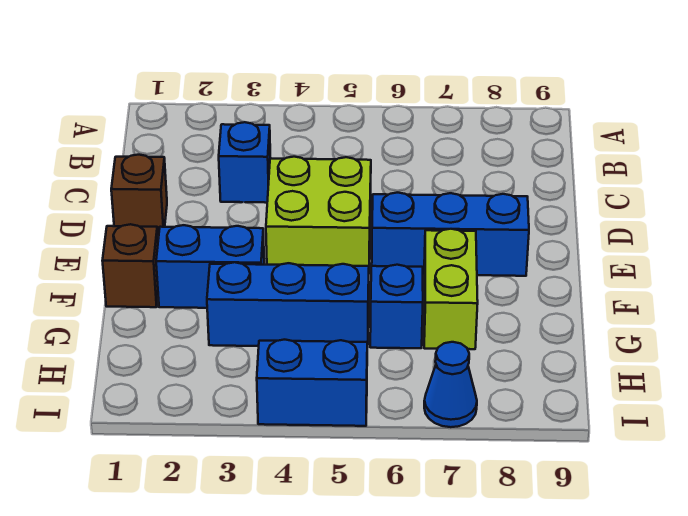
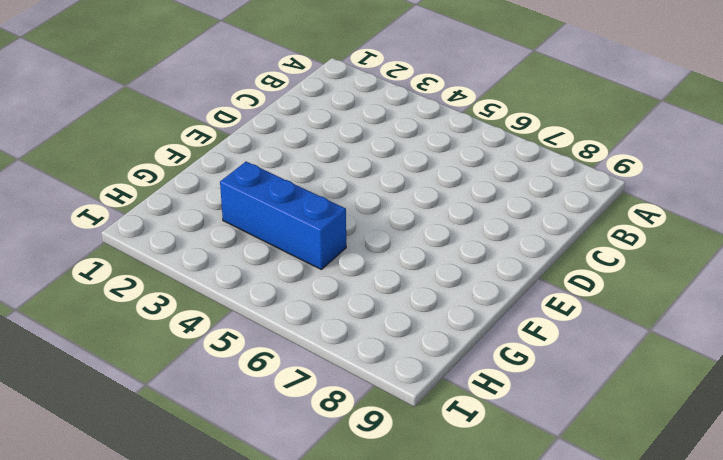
none -> blue brick C3 level 1
none -> brown brick D1 level 1

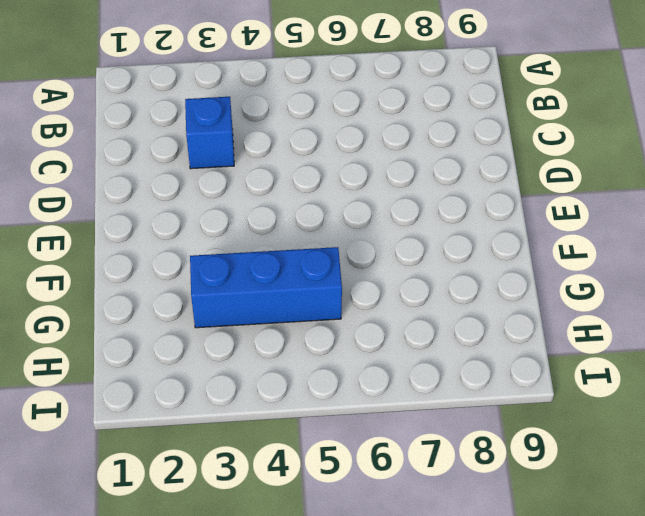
none -> brown brick D1 level 1
none -> lime brick D4:E5 level 1

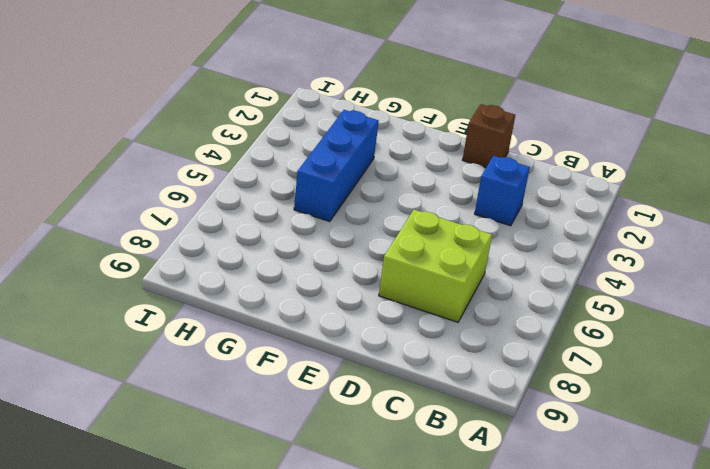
lime brick C6:D7 level 1 -> lime brick D4:E5 level 1
none -> blue brick E6:E8 level 1
none -> brown brick F1 level 1

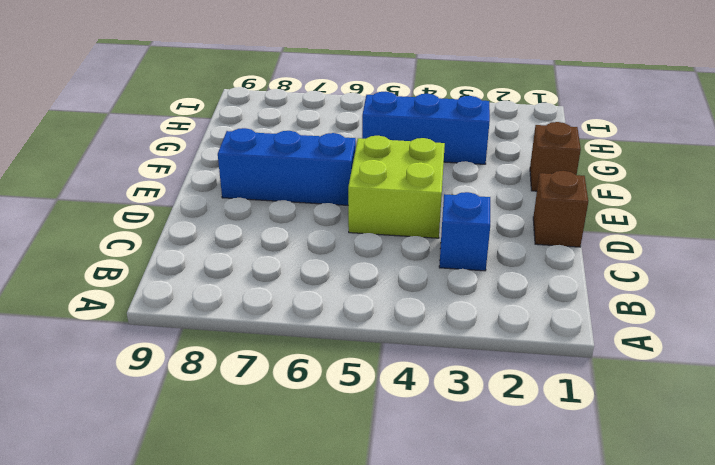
none -> blue brick F2:F3 level 1
none -> lime brick F7:G7 level 1

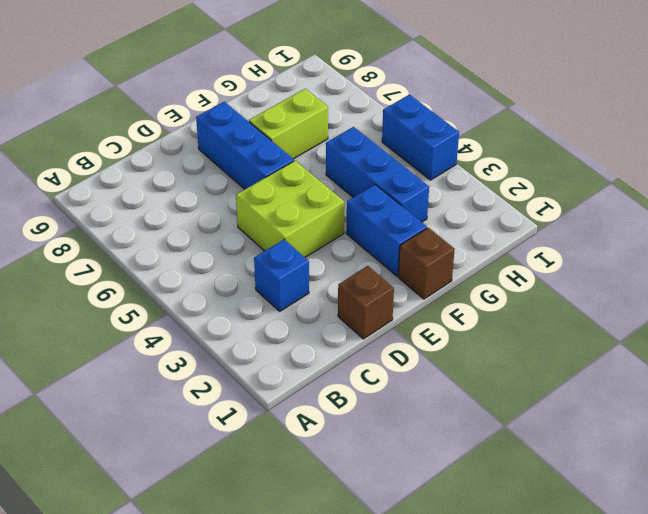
none -> blue brick G6 level 1
none -> blue cone I7 level 1

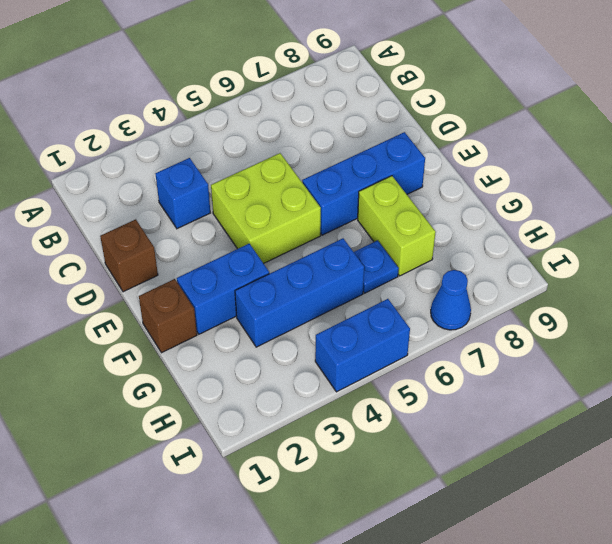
blue plate G6 level 1 -> blue brick G6 level 1

